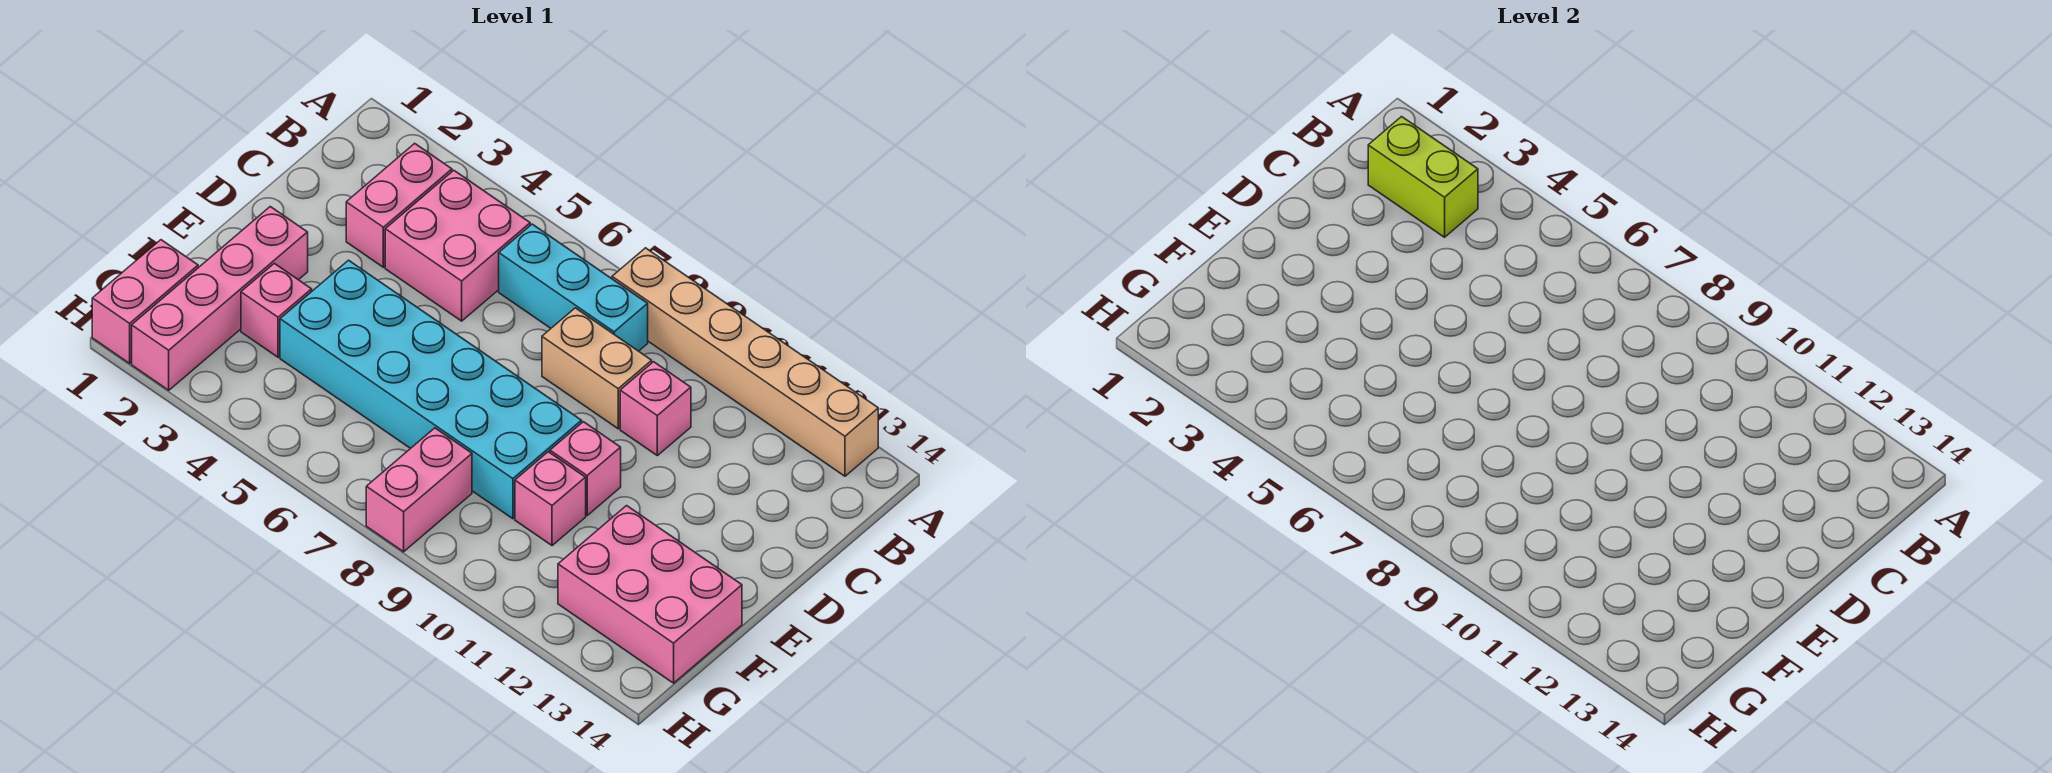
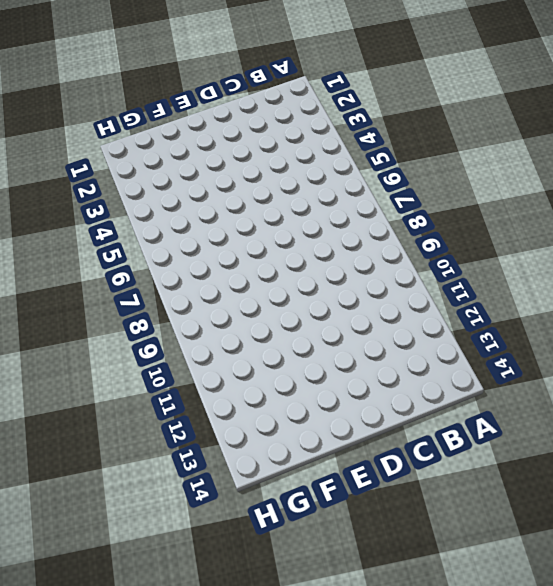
none -> tan brick A8:A13 level 1
none -> pink brick B3:C3 level 1
none -> pink brick B4:C5 level 1

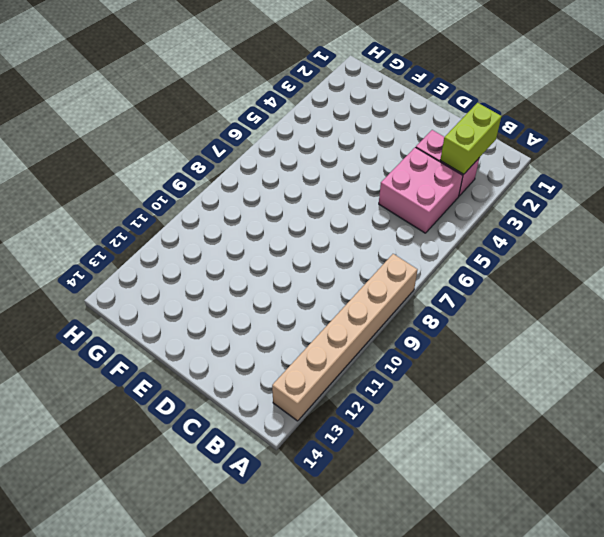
none -> cyan brick B6:B8 level 1
none -> tan brick C8:C9 level 1
none -> pink brick C10 level 1

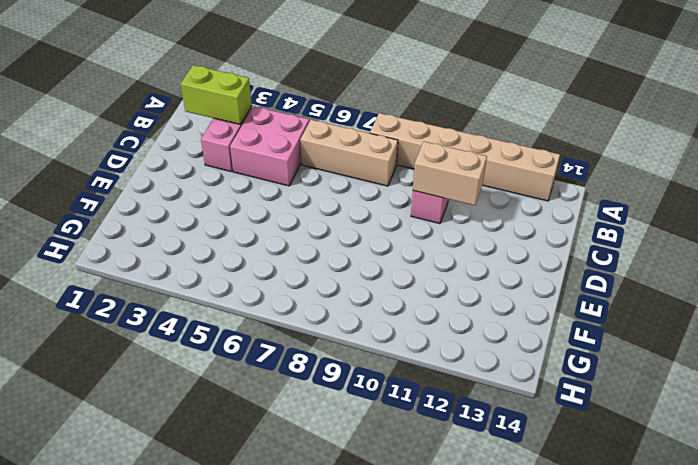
tan brick B6:B8 level 1 -> cyan brick B6:B8 level 1
tan brick C10:C11 level 2 -> tan brick C8:C9 level 1
none -> pink brick E2:H2 level 1
none -> cyan brick E4:F9 level 1
none -> pink brick E10 level 1

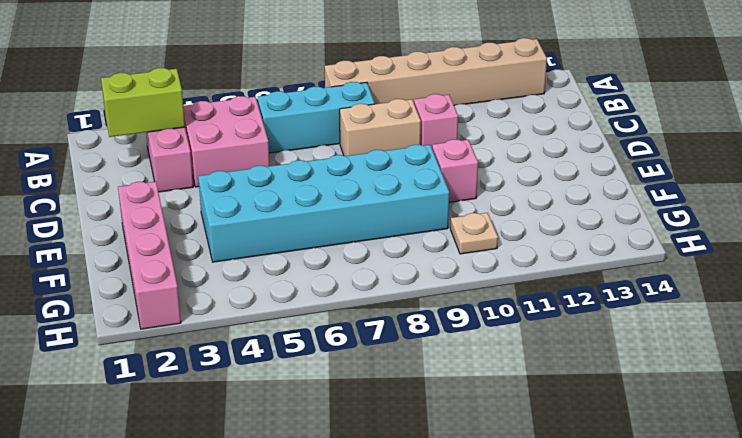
tan plate G10 level 1 -> none
none -> pink brick F3 level 1
none -> pink brick F10 level 1
none -> pink brick F12:G14 level 1

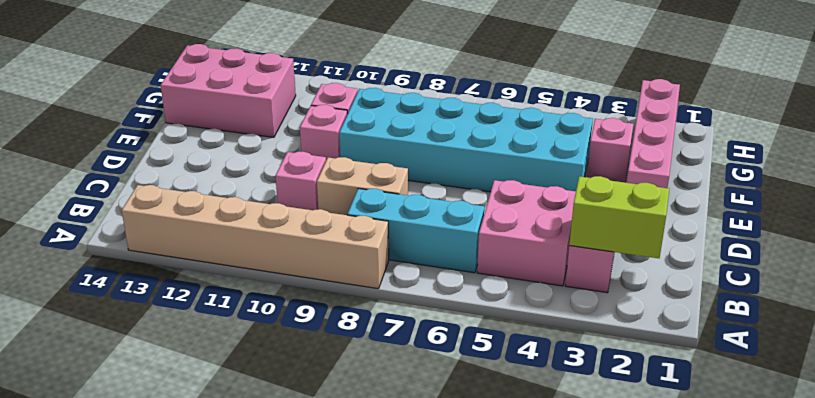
none -> pink brick G1:H1 level 1
none -> pink brick G8:H8 level 1

